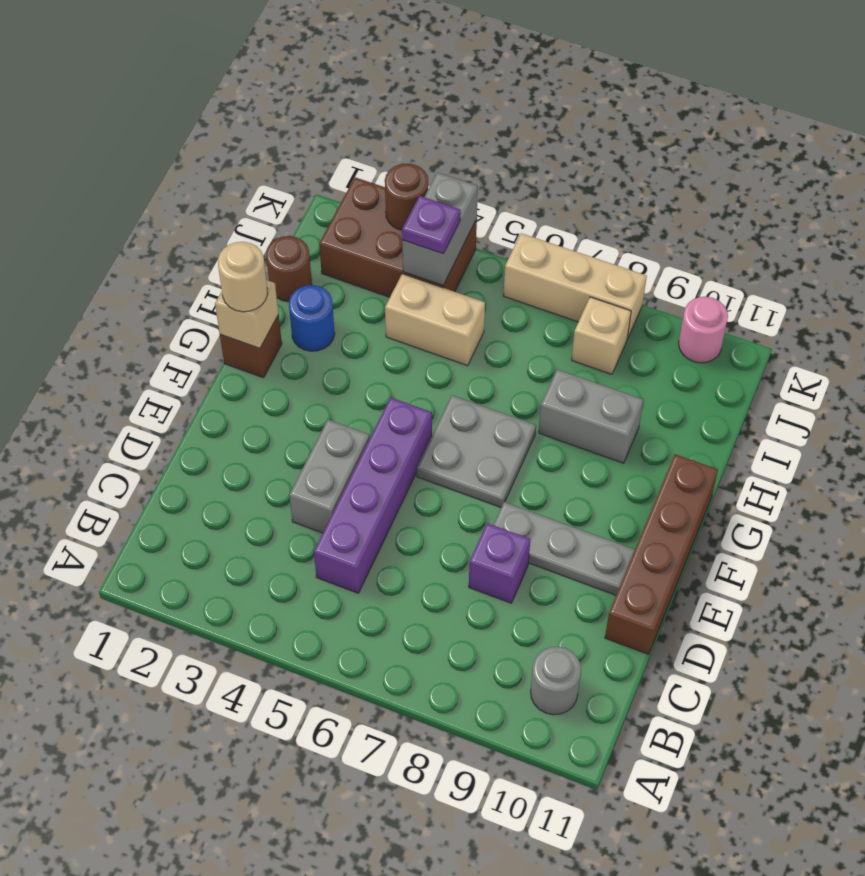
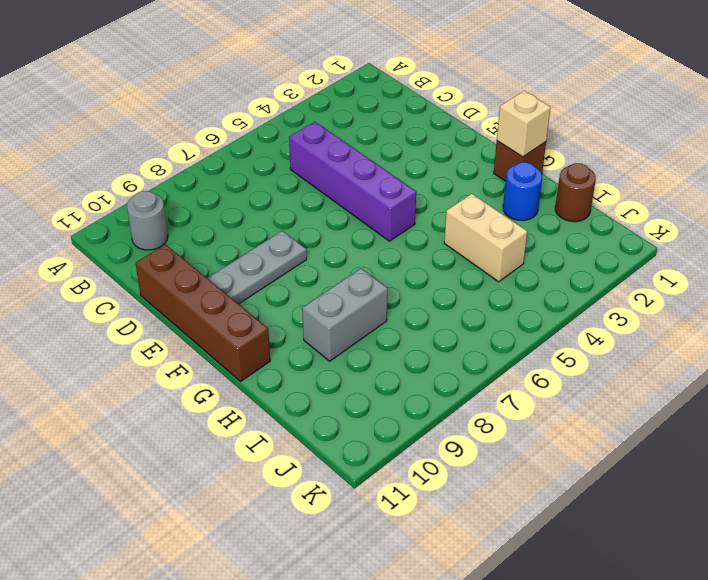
tan brick H4:I4 level 1 -> tan brick I4:I5 level 1
none -> grey brick D4:E4 level 1
none -> purple brick D8 level 1
none -> grey plate F6:G7 level 1

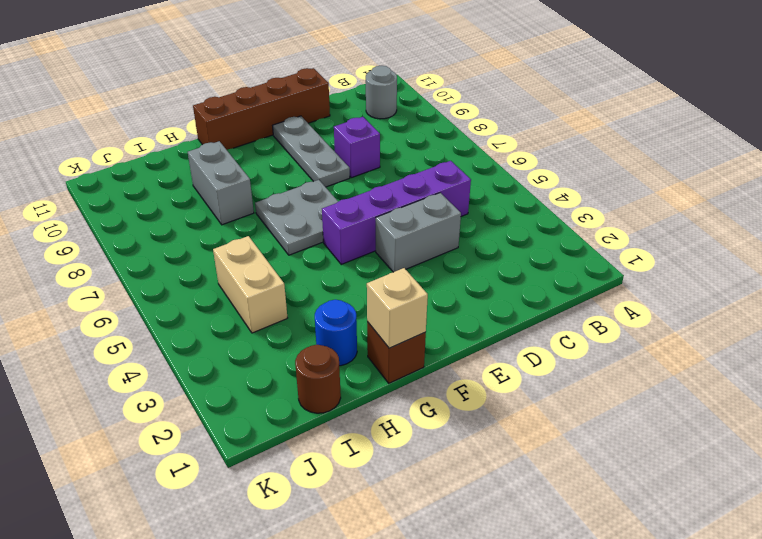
none -> brown brick J2:K4 level 1
none -> tan brick J8 level 1
none -> tan brick K6:K8 level 1

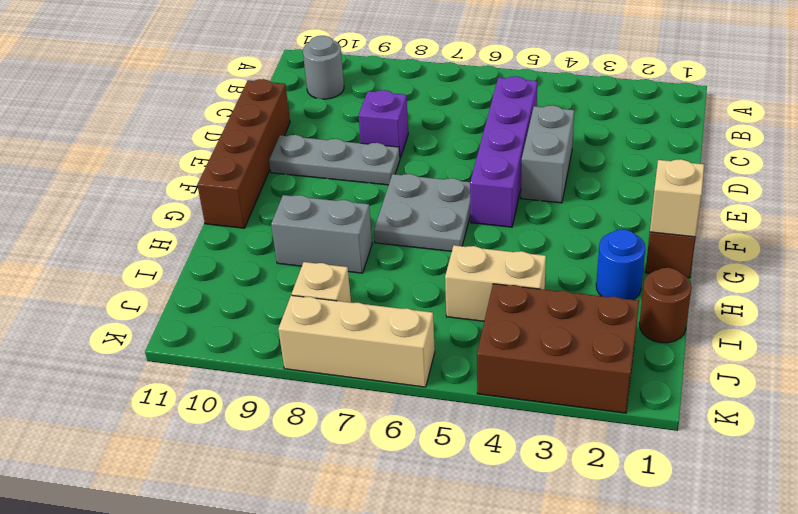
none -> pink round brick K10 level 1
none -> grey brick J4:K4 level 2
none -> brown round brick K3 level 2

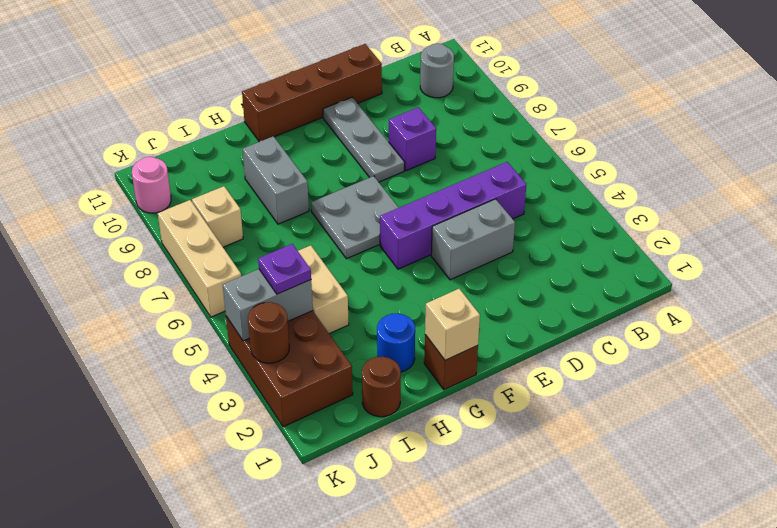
none -> tan round brick G1 level 3

